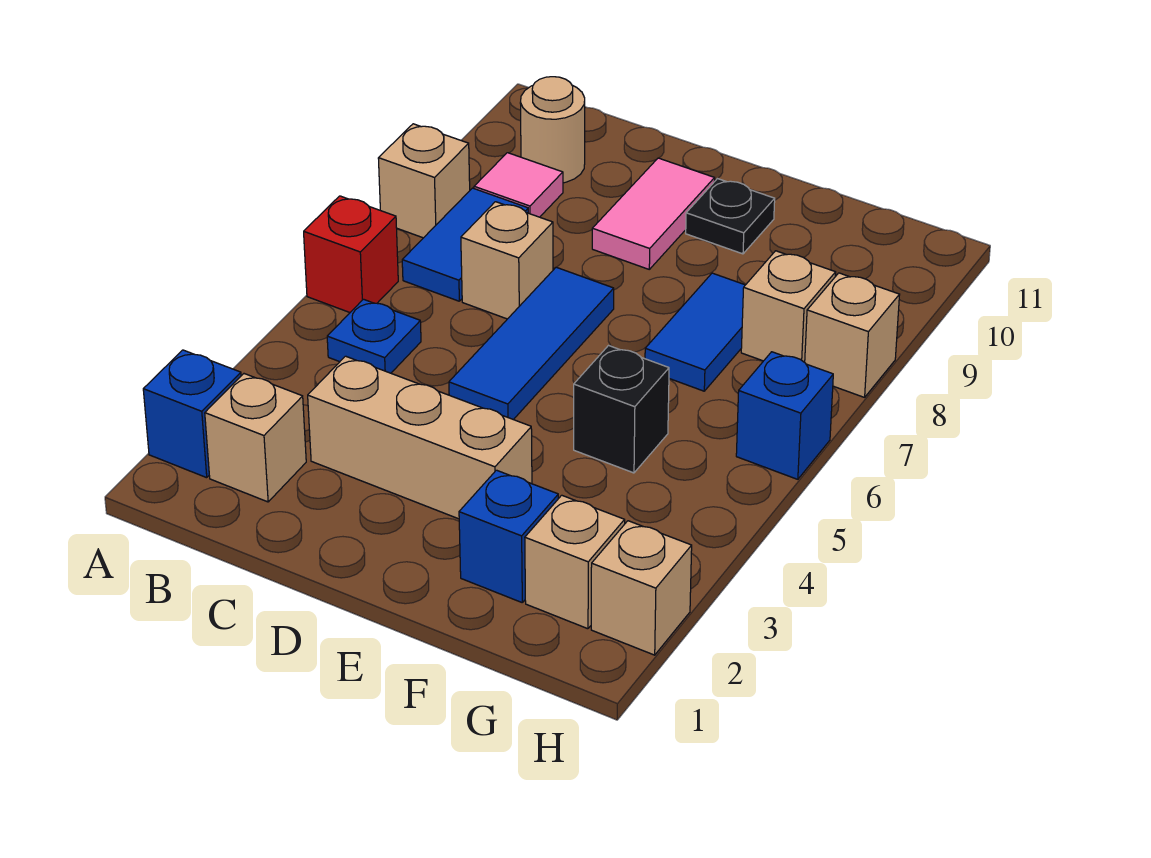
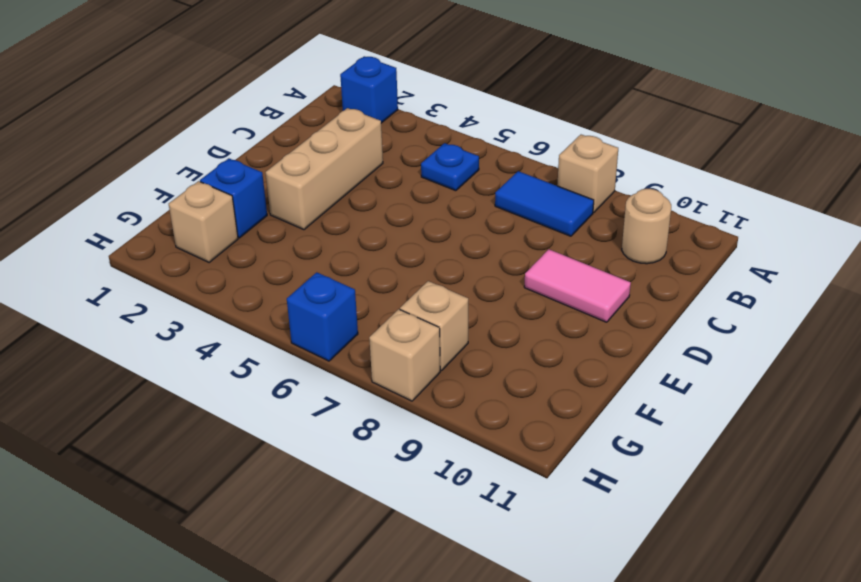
none -> red brick A6 level 1
none -> tan brick B2 level 1
none -> pink tile B9 level 1

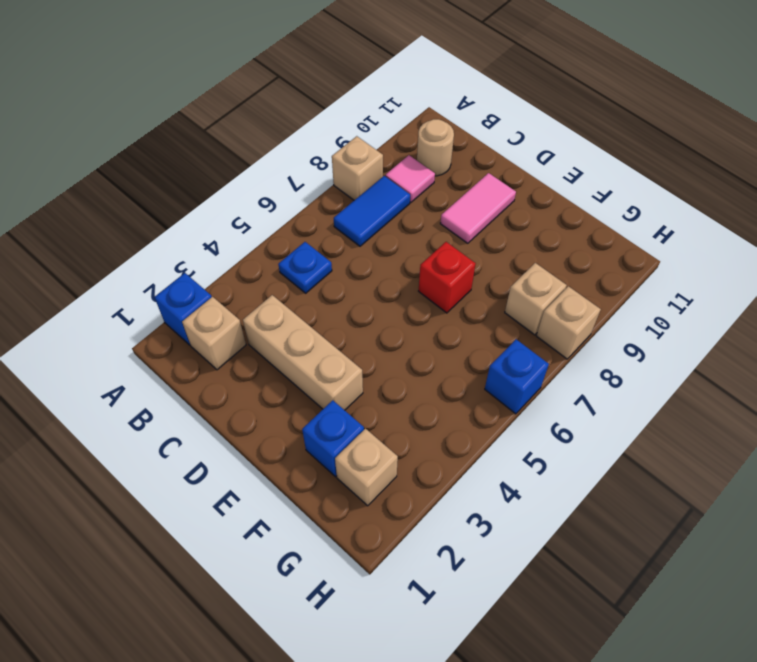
red brick E7 level 1 -> red brick A6 level 1
none -> tan brick C7 level 1
none -> blue tile D5:D7 level 1
none -> black plate E10 level 1

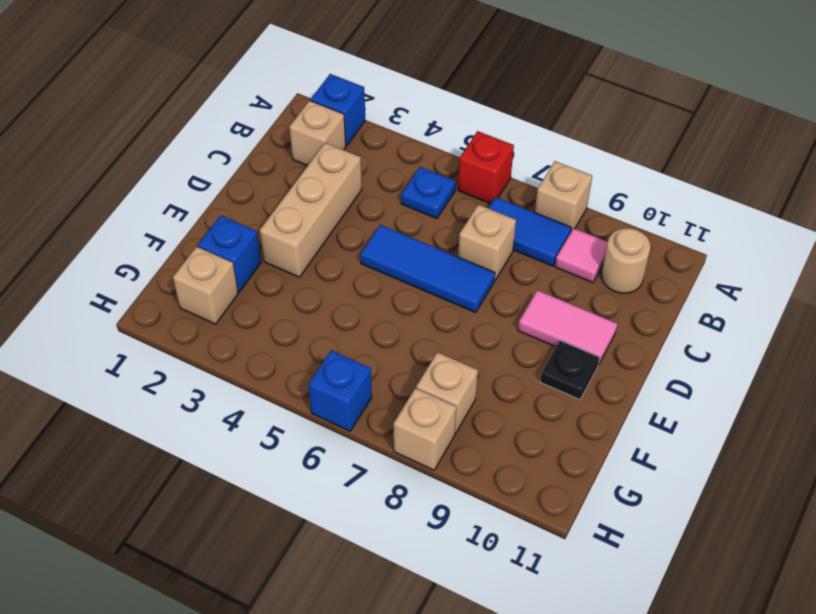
none -> black brick F5 level 1
none -> blue tile F7:F8 level 1
none -> tan brick H2 level 1

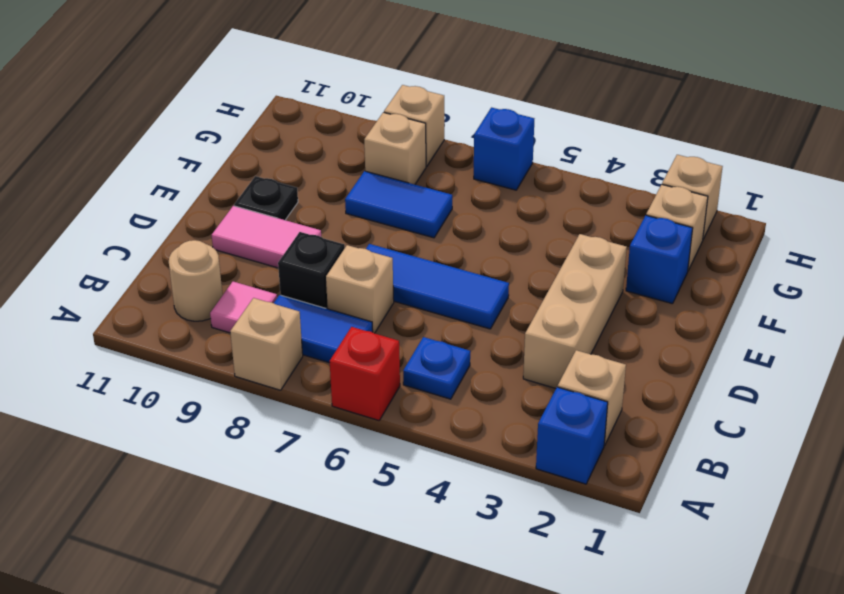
black brick C8 level 1 -> black brick F5 level 1

